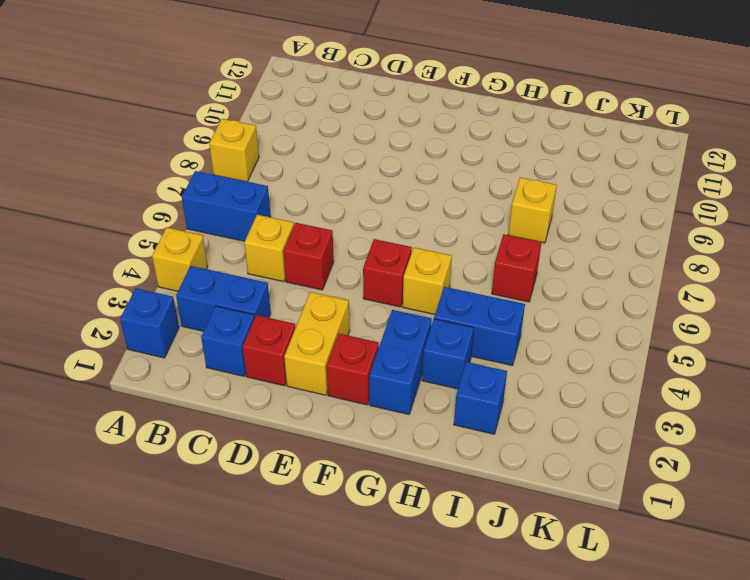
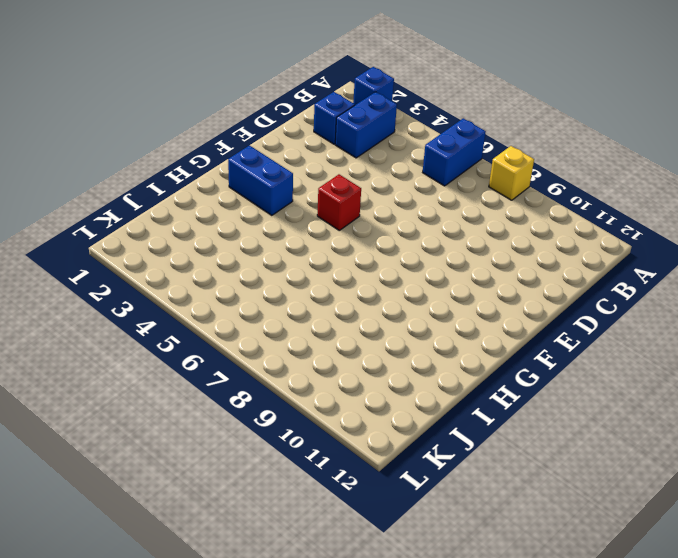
none -> yellow brick A4 level 1
none -> yellow brick C5 level 1
none -> red brick D2 level 1

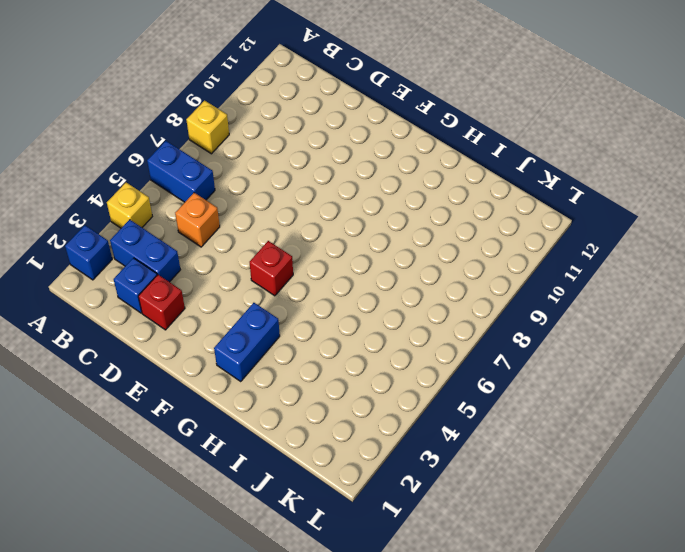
orange brick C5 level 1 -> yellow brick C5 level 1
none -> red brick D5 level 1
none -> yellow brick E2:E3 level 1
none -> red brick F2 level 1

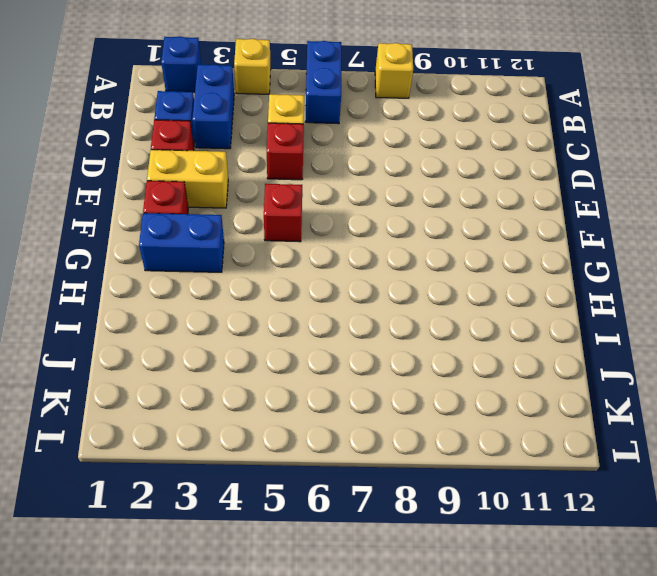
none -> yellow brick G5 level 1
none -> blue brick H3 level 1
none -> blue brick H4:I4 level 1

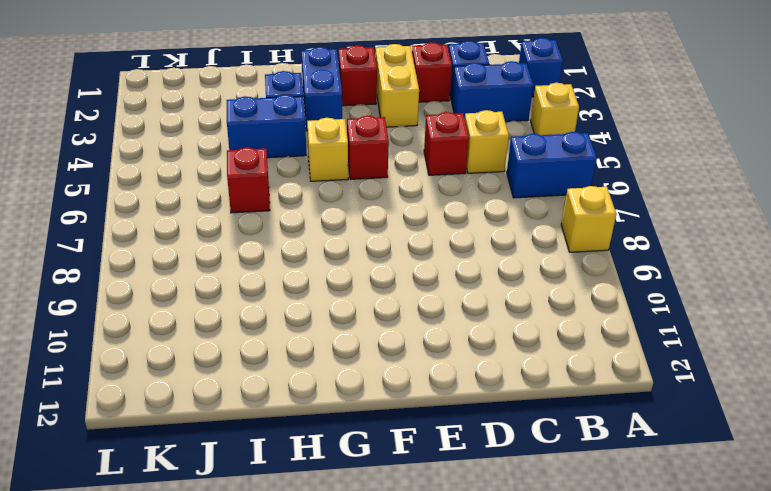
none -> blue brick I2 level 1
none -> yellow brick I8 level 1

